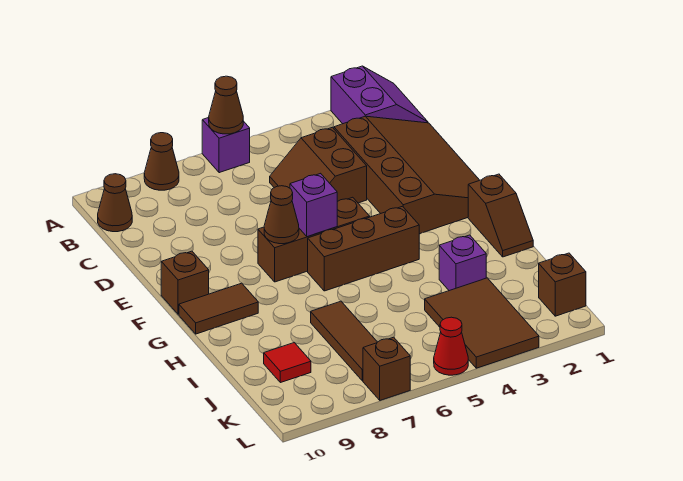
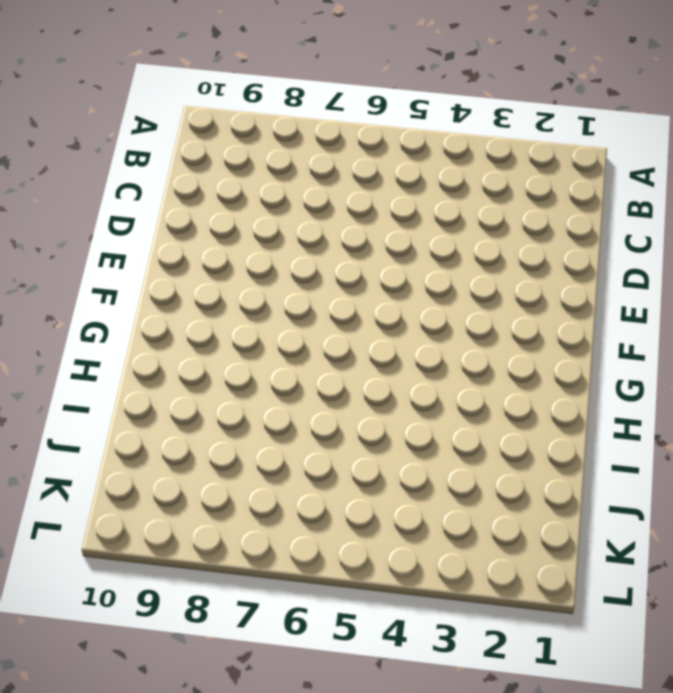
none -> purple slope A1:B2 level 1 top 2
none -> purple brick A6 level 1
none -> brown cone A8 level 1

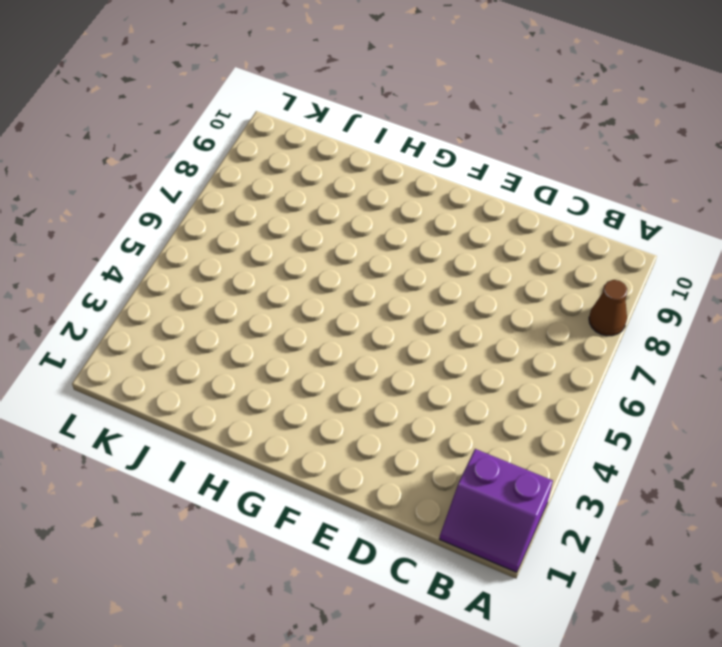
none -> purple brick A6 level 1
none -> brown cone B10 level 1
none -> brown slope C1:F3 level 1 top 3

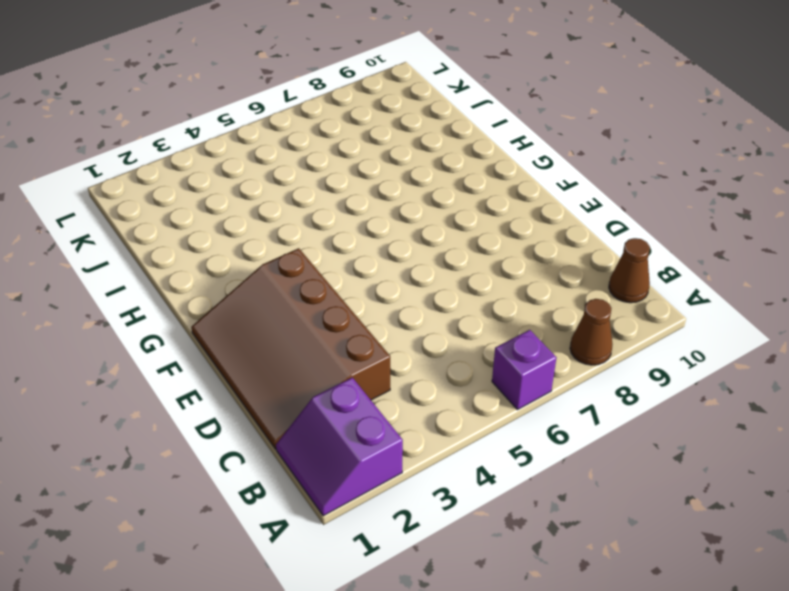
none -> brown slope C4:D5 level 1 top 4
none -> brown brick F5:F7 level 1
none -> brown brick F10 level 1

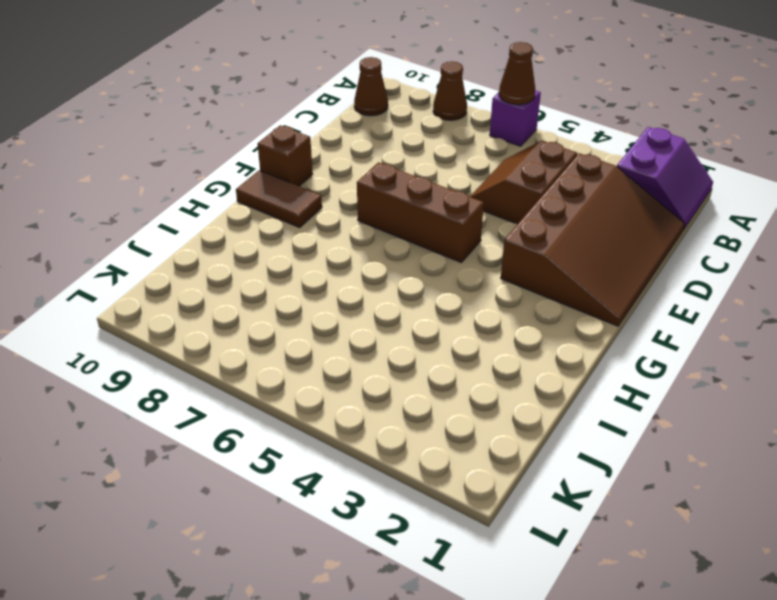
none -> brown slope G1:H1 level 1 top G
none -> brown brick G4:G6 level 1
none -> purple brick I3 level 1

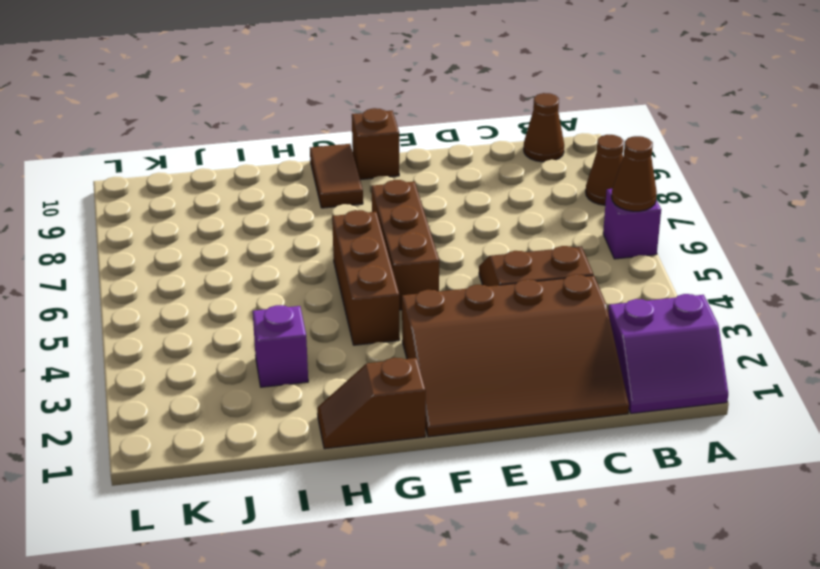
none -> brown tile I7:K7 level 1
none -> brown tile J3:L4 level 1
none -> red tile J9 level 1

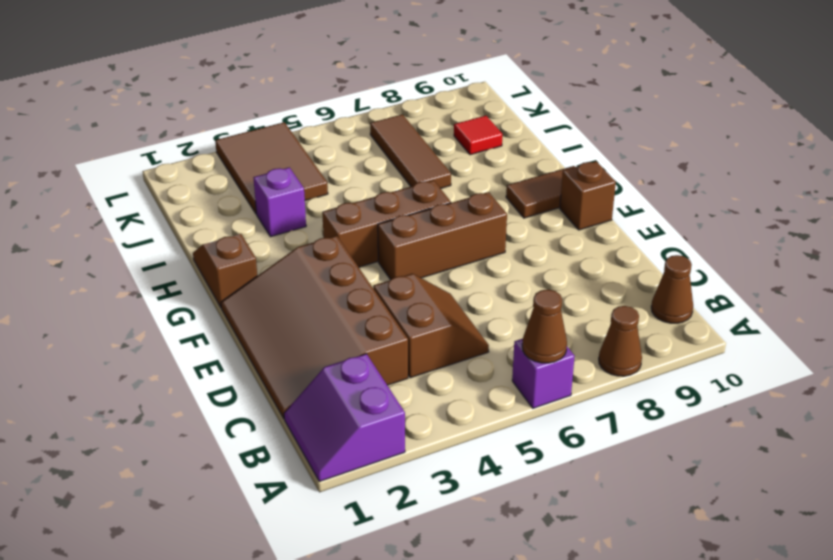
none -> brown brick K1 level 1
none -> red cone L5 level 1
none -> brown brick L7 level 1

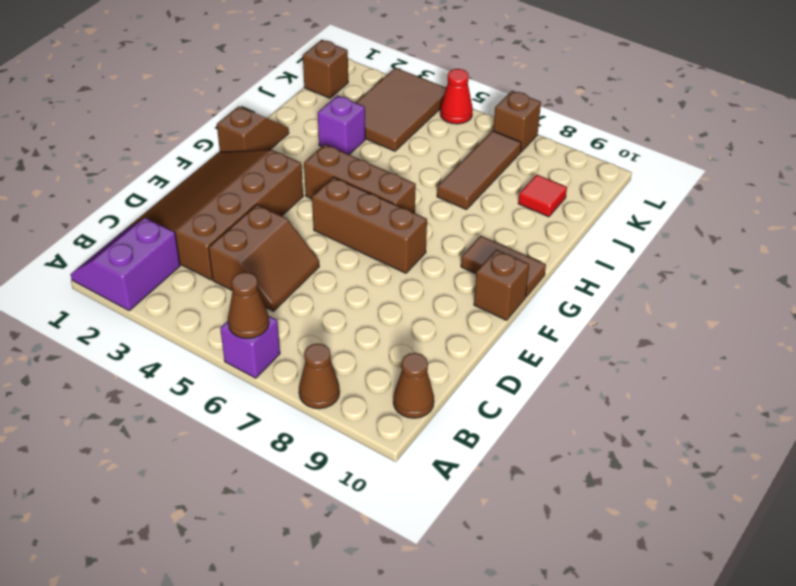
none -> purple brick F6 level 2
none -> brown cone F7 level 2

